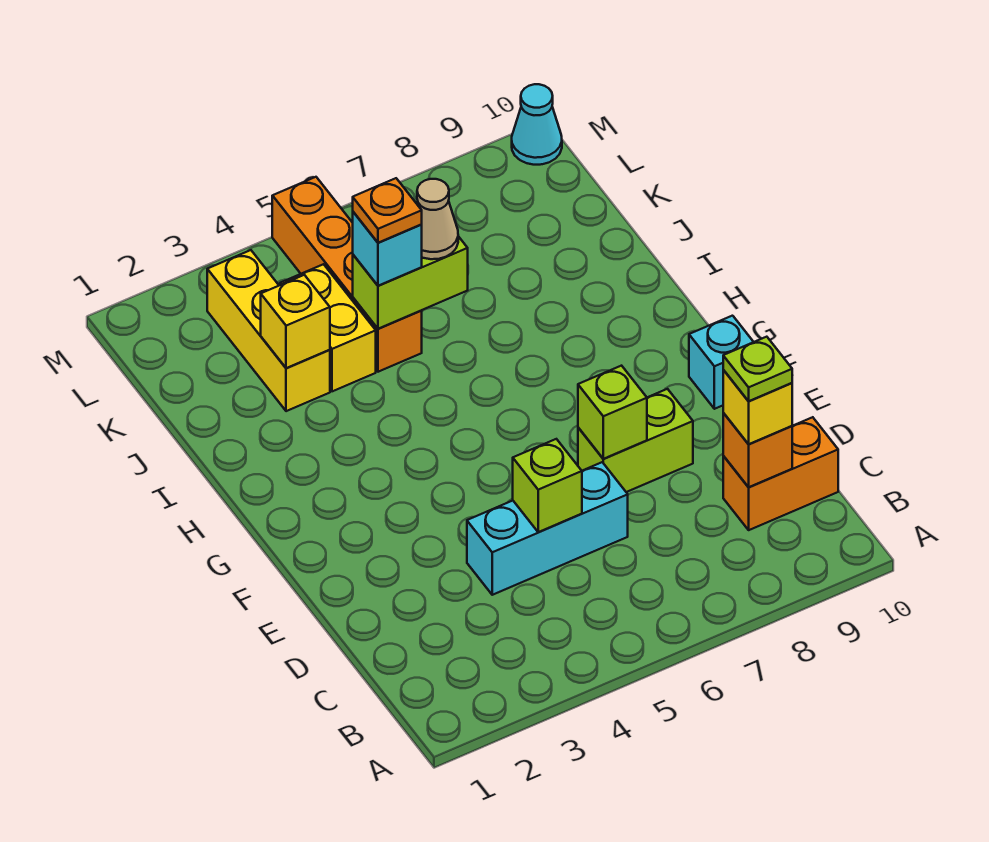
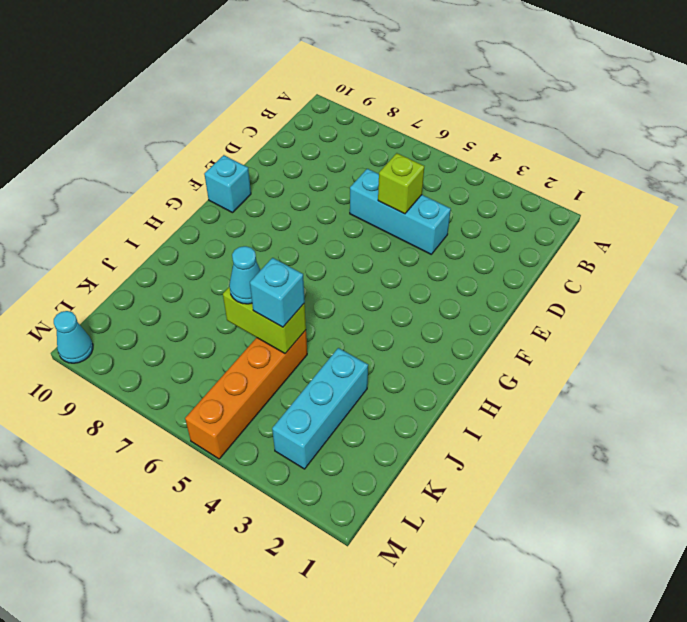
cyan brick J3:L3 level 1 -> yellow brick J3:L3 level 1
cyan cone J6 level 3 -> tan cone J6 level 3
none -> orange brick C9:C10 level 1
none -> lime brick E7:E8 level 1
none -> yellow brick J4:K4 level 1

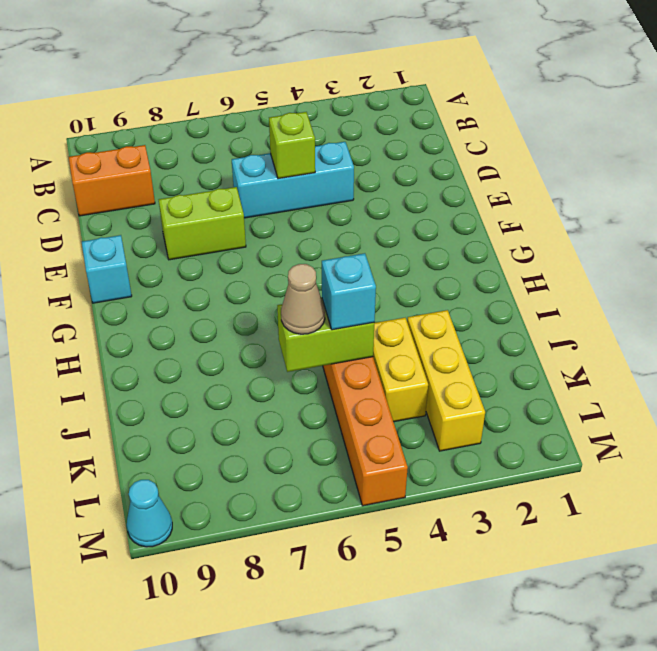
none -> orange brick C9 level 2
none -> lime brick E7 level 2
none -> yellow brick J3 level 2

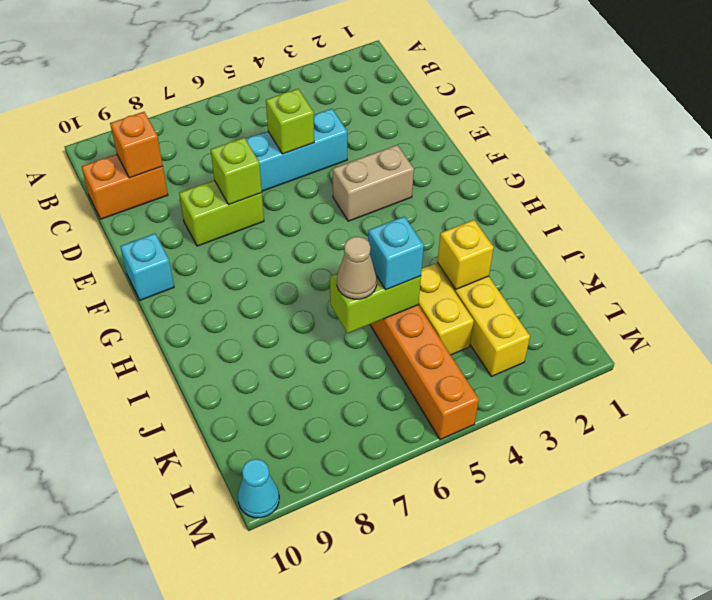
tan brick F3:F4 level 1 -> none
none -> yellow brick C9 level 3
none -> lime plate C9 level 4
none -> orange plate J5 level 4

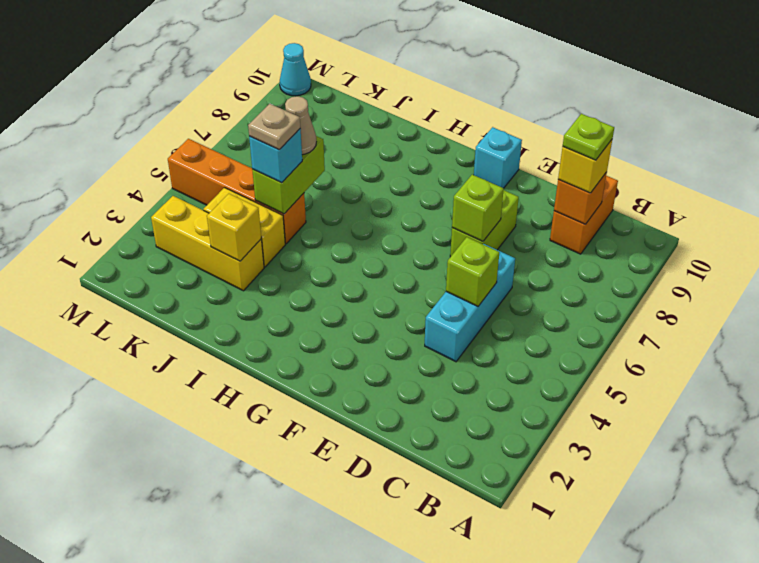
tan plate J5 level 4 -> orange plate J5 level 4

